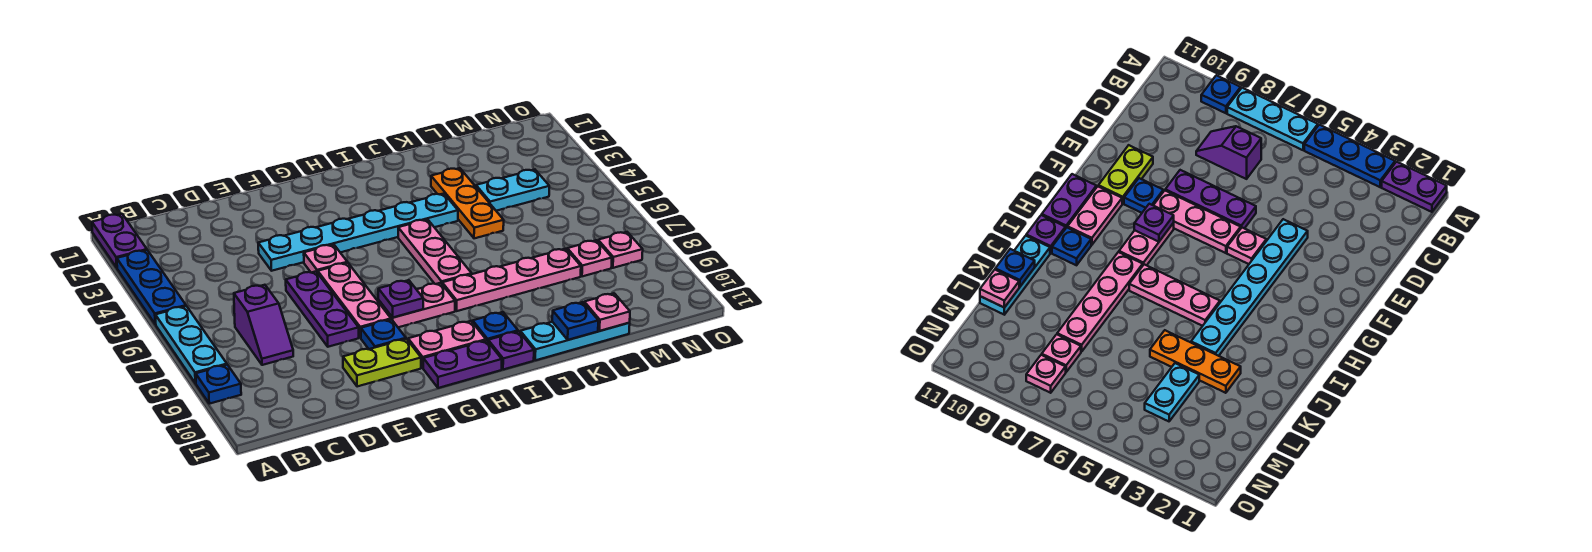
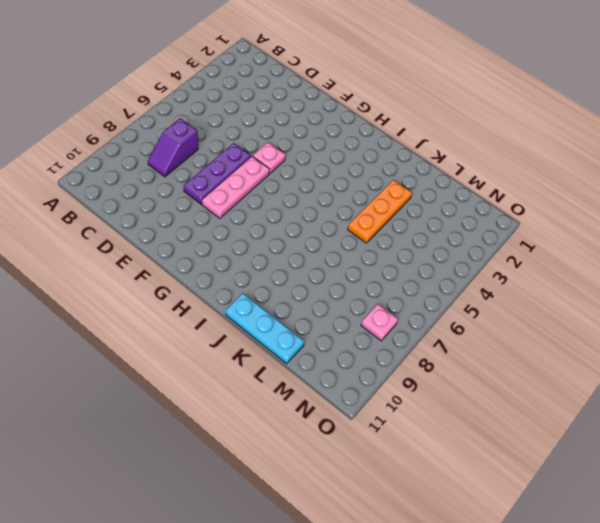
none -> purple plate A1:A2 level 1
none -> blue plate A3:A5 level 1
none -> cyan plate A6:A8 level 1

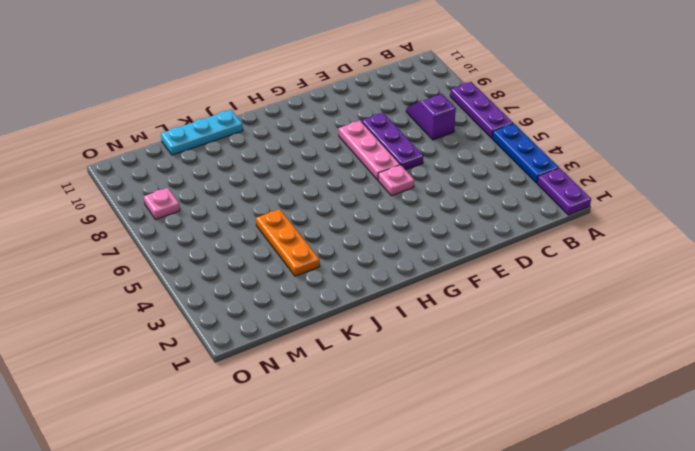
purple plate A6:A8 level 1 -> cyan plate A6:A8 level 1
none -> blue plate A9 level 1
none -> cyan plate E4:J4 level 1
none -> lime plate E10:F10 level 1

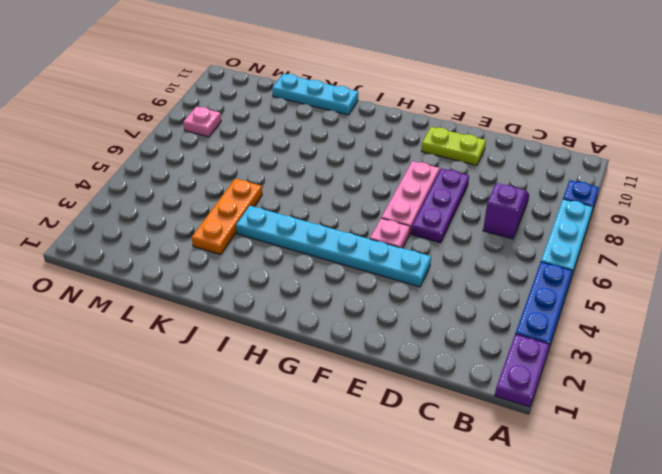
none -> blue plate F9 level 1
none -> pink plate G8:H8 level 1
none -> pink plate G10:H10 level 1

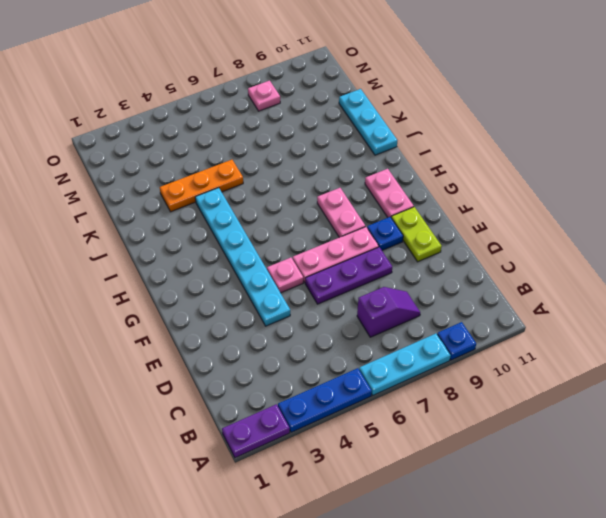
none -> purple plate G11:H11 level 1
none -> pink plate I5:I7 level 1
none -> pink plate I8:L8 level 1

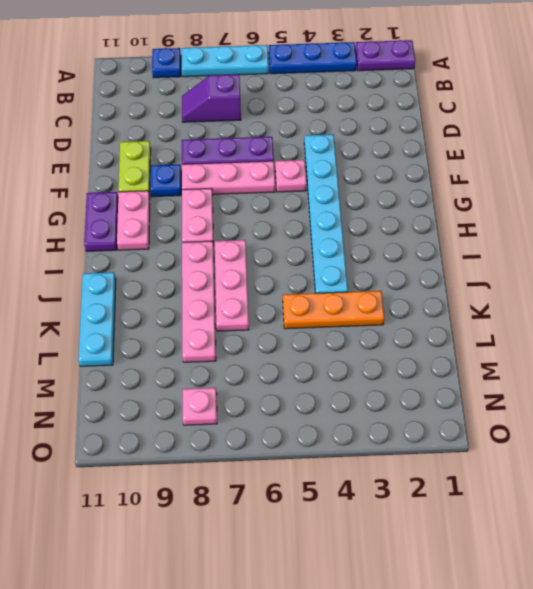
pink plate I7:K7 level 1 -> pink plate I5:I7 level 1
none -> blue plate I10 level 1
none -> purple plate I11 level 1
none -> cyan plate L4:M4 level 1

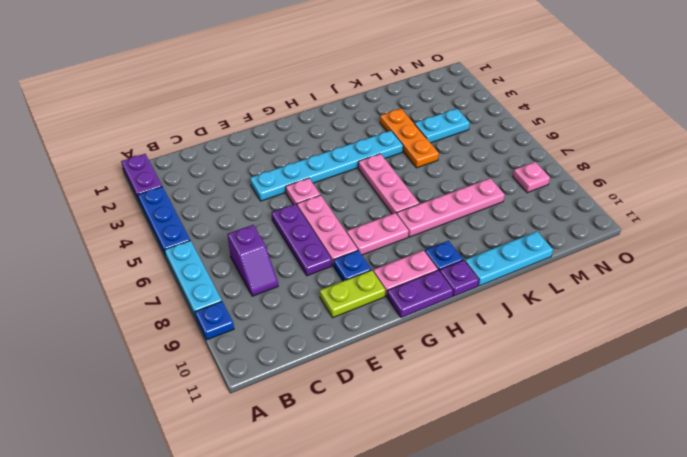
none -> pink plate M8 level 1
none -> purple plate G8 level 2
none -> blue plate K11 level 2

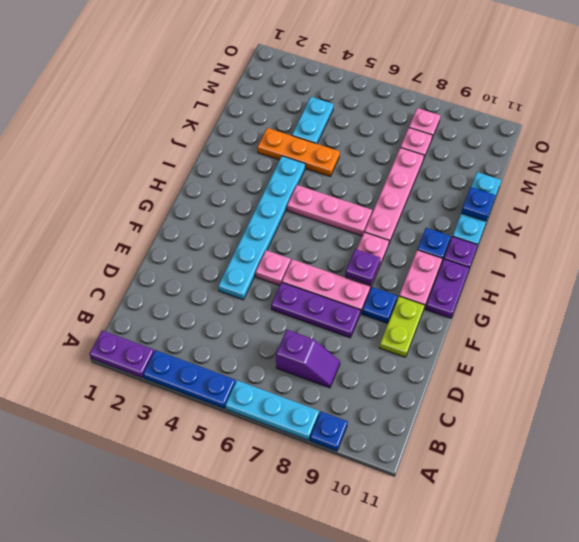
none -> pink plate L11 level 2

